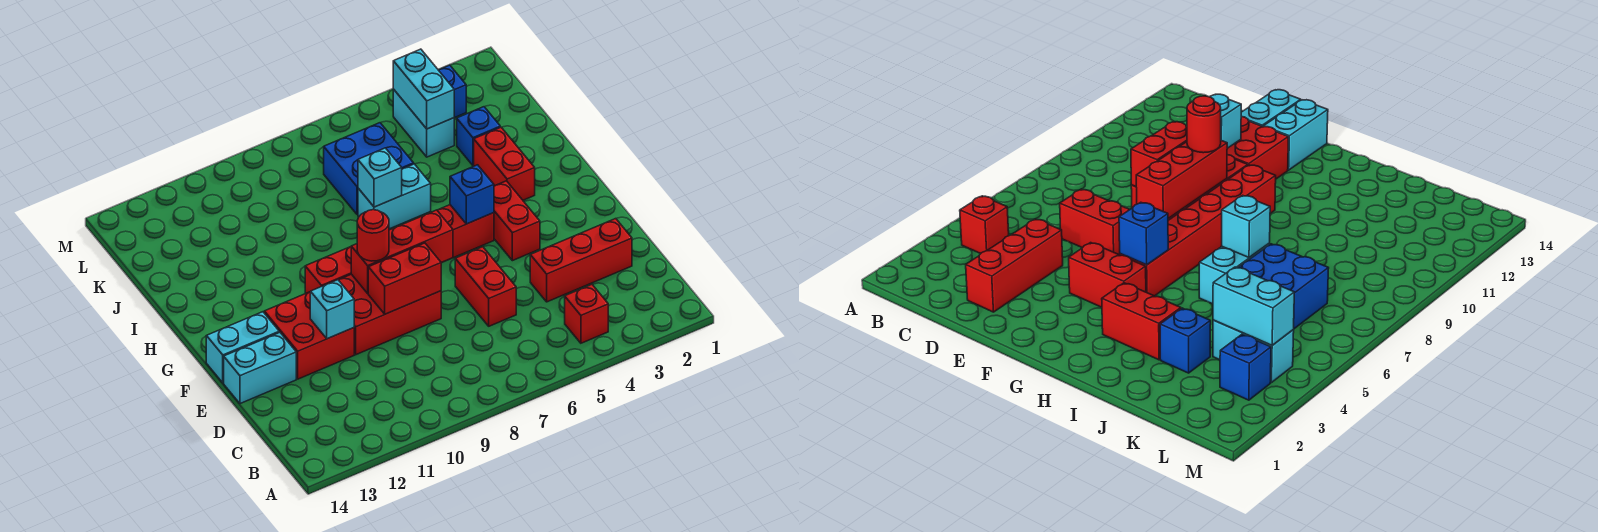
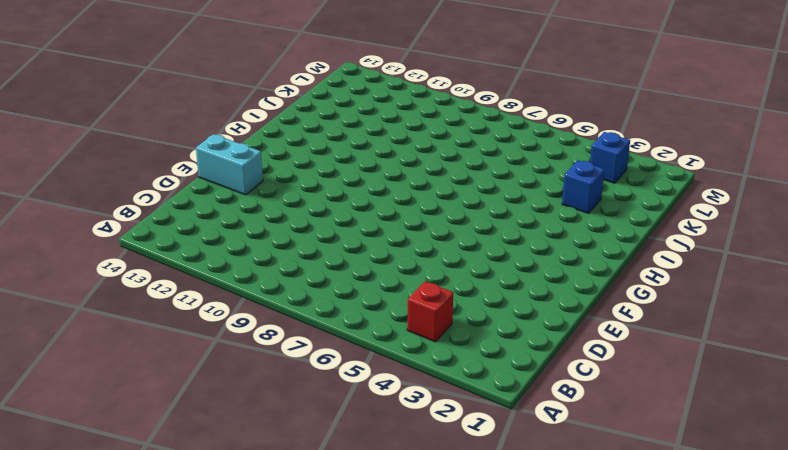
none -> red brick D2:D4 level 1
none -> red brick D6:E6 level 1
none -> red brick E8:F10 level 1

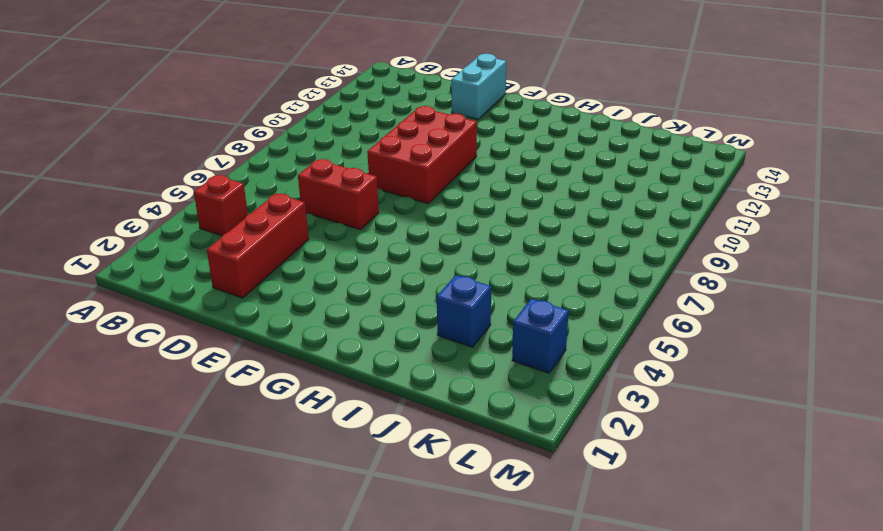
none -> red brick E11:F12 level 1
none -> red brick F4:G4 level 1
none -> cyan brick F13:F14 level 1

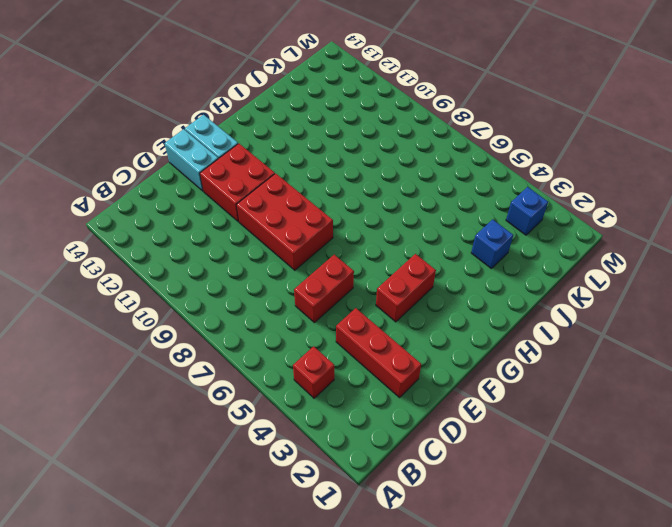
none -> red brick G5:G10 level 1
none -> red brick H3:I3 level 1
none -> cyan brick I6:I7 level 1

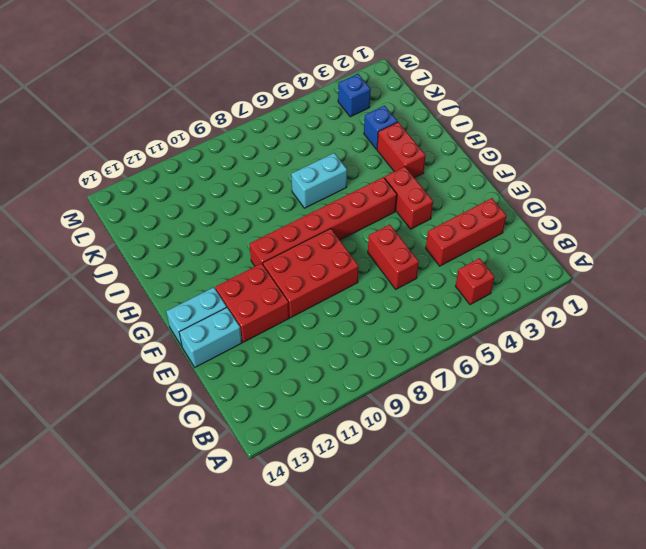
none -> blue brick J6:K7 level 1
none -> cyan brick K4:L4 level 1
none -> red brick E8:E9 level 2

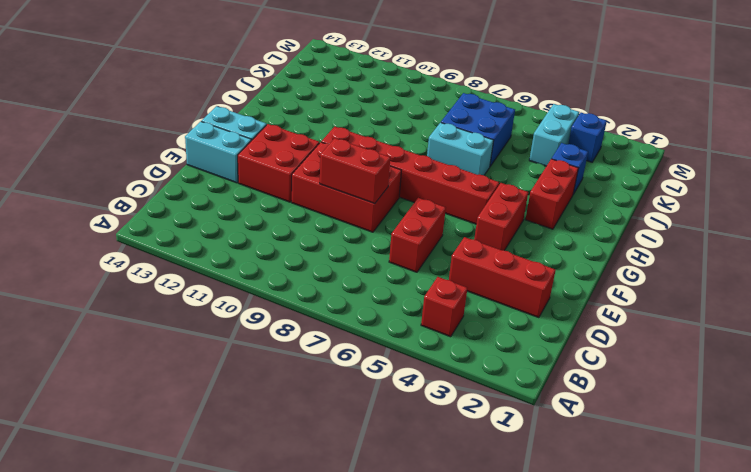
none -> cyan brick E11 level 2
none -> red brick F7:F9 level 2
none -> blue brick G5 level 2

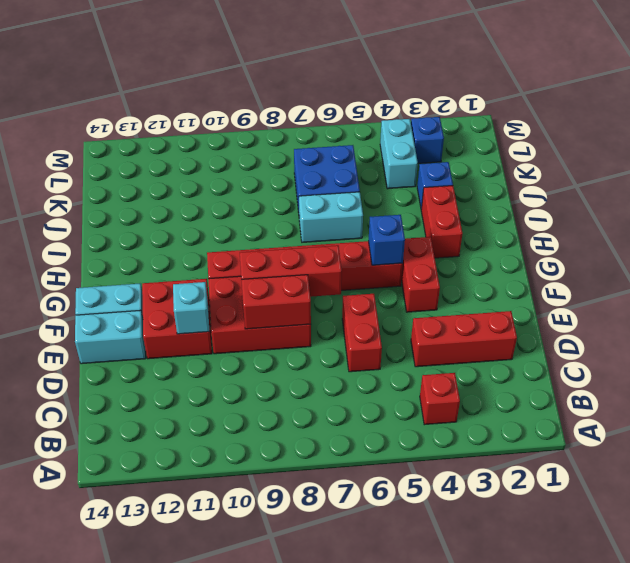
none -> cyan brick I7 level 2
none -> cyan brick K4:L4 level 2
none -> red round brick F9 level 3

